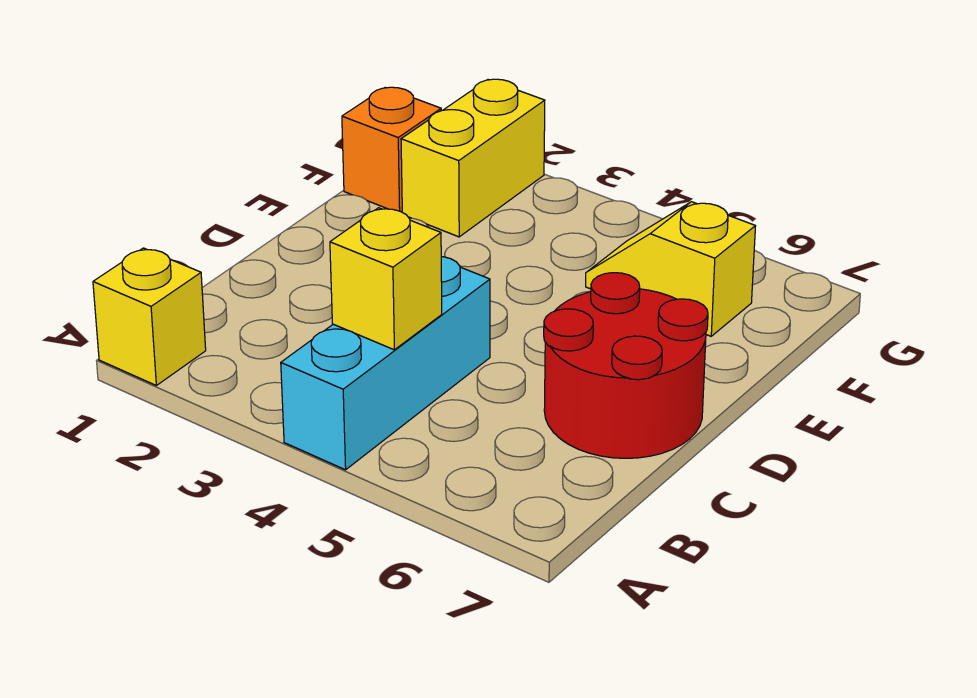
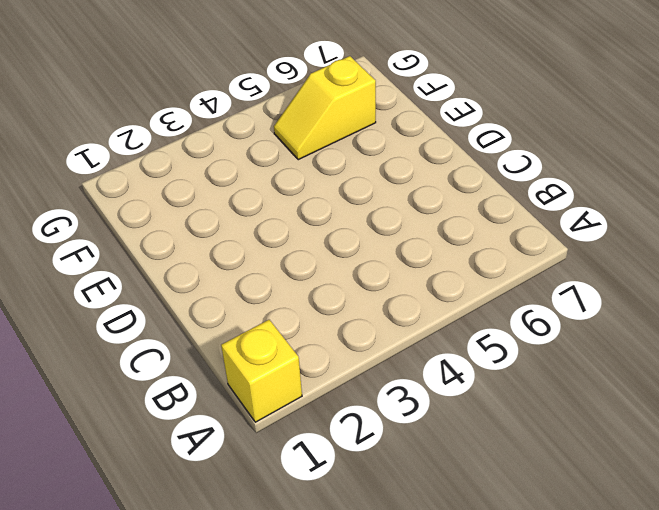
none -> cyan brick A4:C4 level 1
none -> red round brick C6:D7 level 1

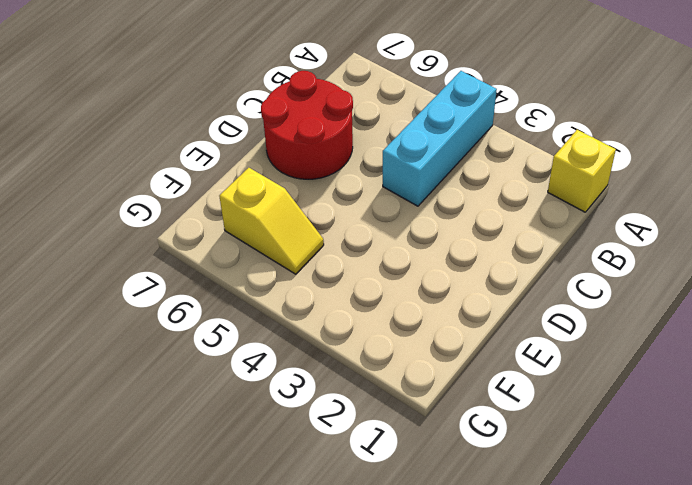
none -> orange brick F1 level 1
none -> yellow brick F2:G2 level 1

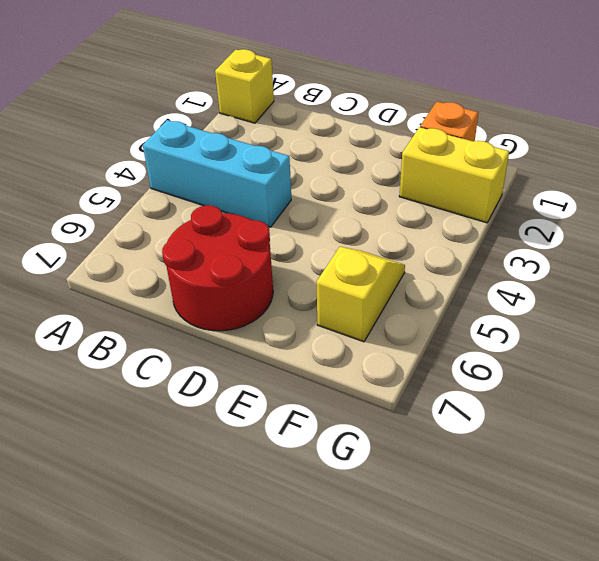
none -> yellow brick B4 level 2

